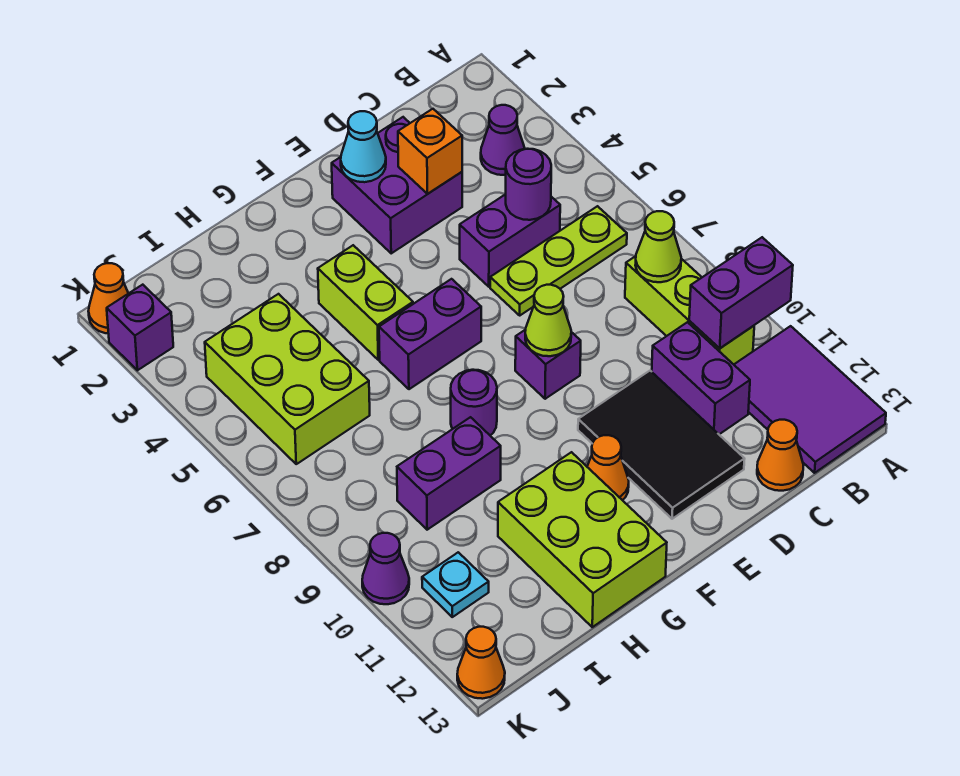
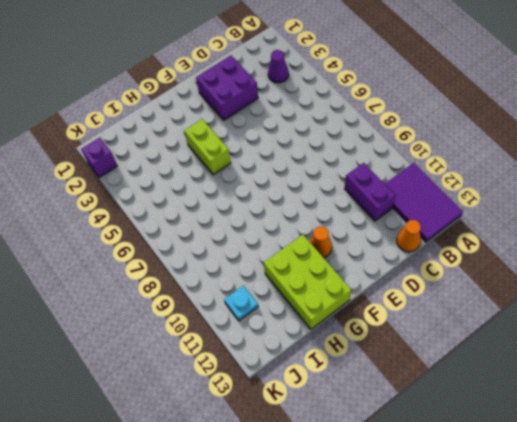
none -> lime plate B6:D6 level 1
none -> lime brick B8:B10 level 1
none -> purple brick C5:D5 level 1

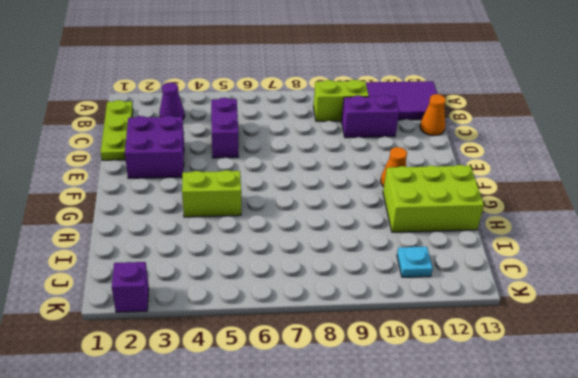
lime plate B1:D1 level 1 -> lime plate B6:D6 level 1
lime brick B9:B10 level 1 -> lime brick B8:B10 level 1
none -> black tile D10:E12 level 1
none -> purple brick E8 level 1
none -> purple brick F6:G6 level 1

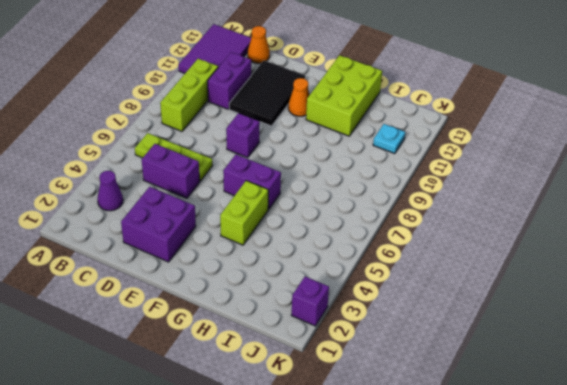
none -> purple round brick G8 level 1
none -> purple brick H9:I9 level 1
none -> lime brick I4:J6 level 1

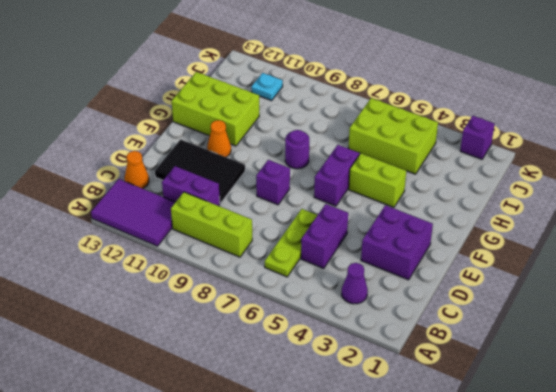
none -> purple brick H9:I9 level 1
none -> orange cone K1 level 1
none -> purple cone K10 level 1

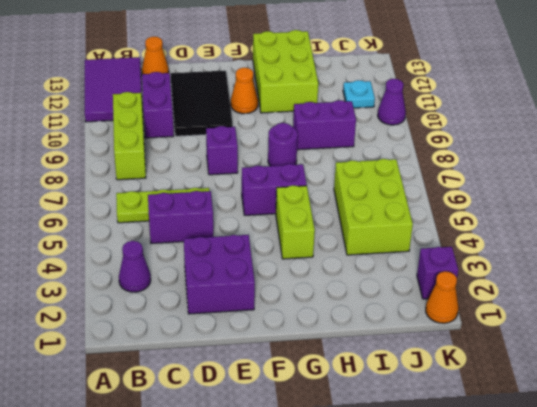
none -> orange cone K13 level 1
none -> purple brick A10:B10 level 2
none -> lime cone B8 level 2

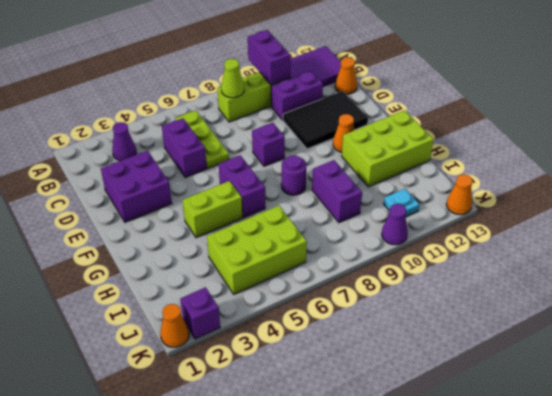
none -> purple round brick C5 level 2
none -> orange brick D3 level 2
none -> cyan cone E2 level 2

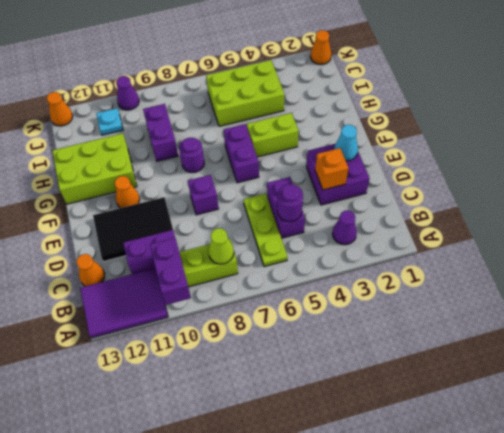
none -> purple brick K2 level 1
none -> lime cone E8 level 2

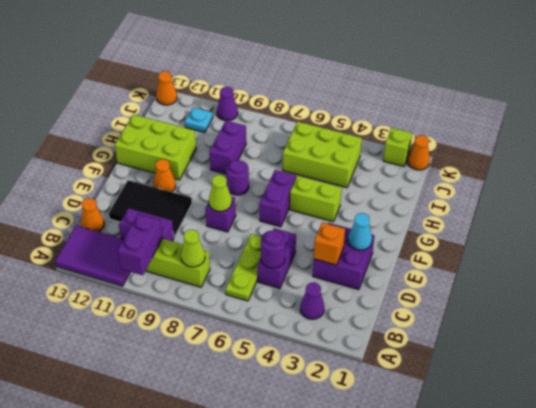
lime brick K2 level 1 -> purple brick K2 level 1

